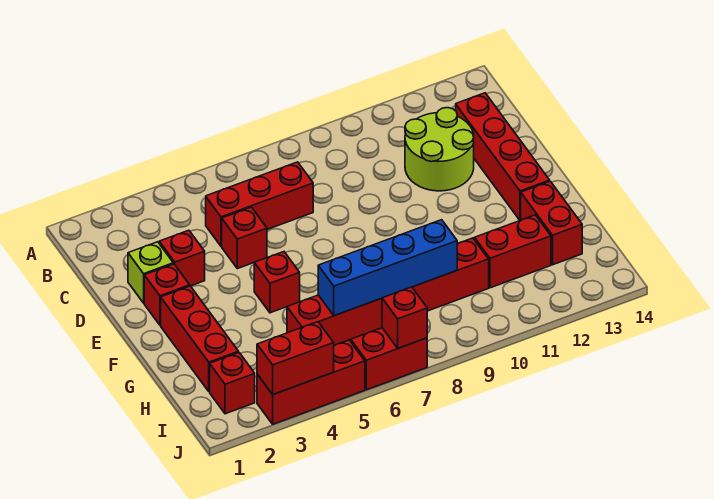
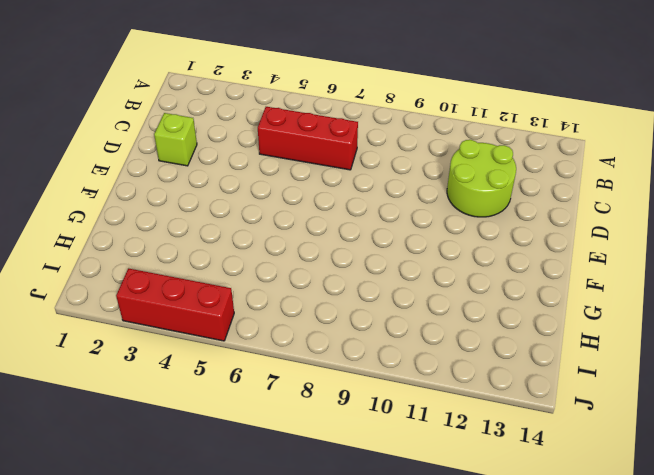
none -> red brick C13:F13 level 1
none -> red brick D3 level 1
none -> red brick D5 level 1

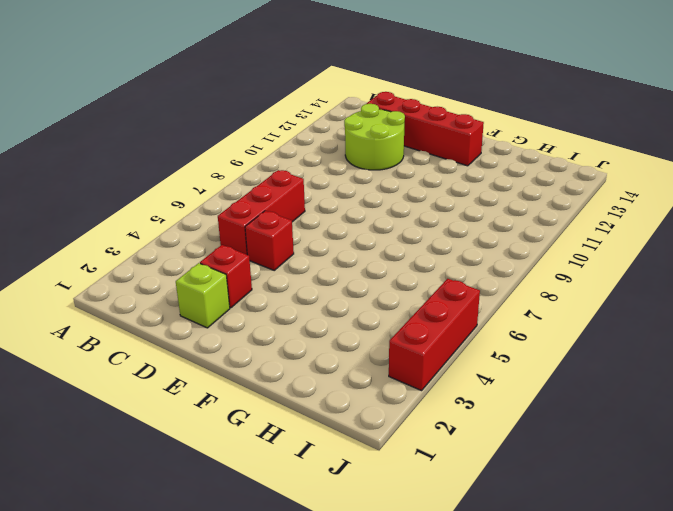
none -> red brick E2 level 1
none -> red brick F2:H2 level 1
none -> red brick F5 level 1

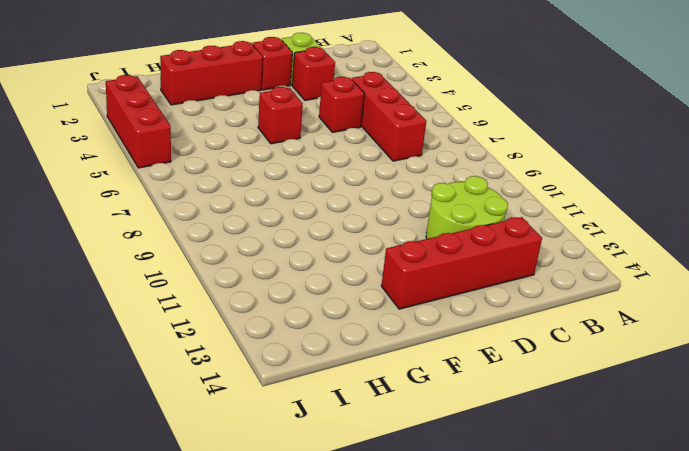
none -> red brick G13:H13 level 1
none -> red brick H5:H10 level 1
none -> red brick H11:H12 level 1

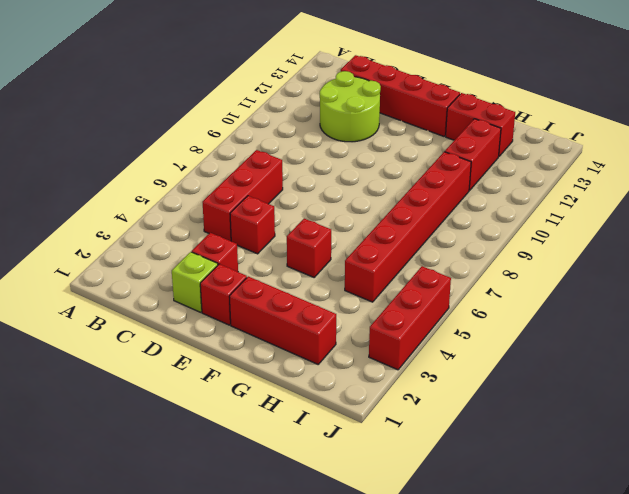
none -> red brick I2 level 1
none -> red brick J6:J7 level 1
none -> blue brick H6:H9 level 2

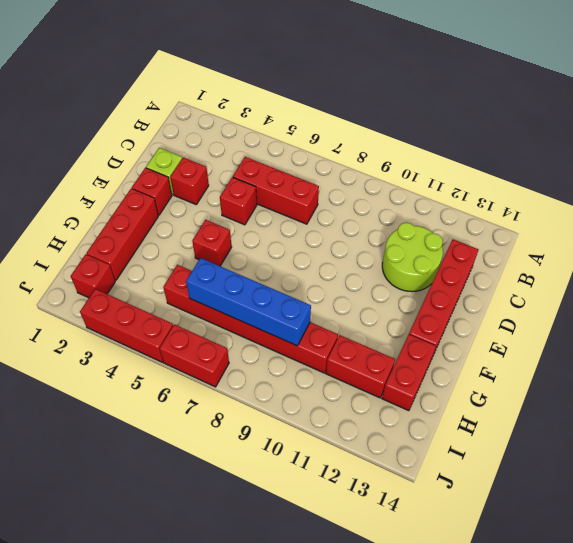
none -> red brick J3:J4 level 2
none -> red brick J7 level 2

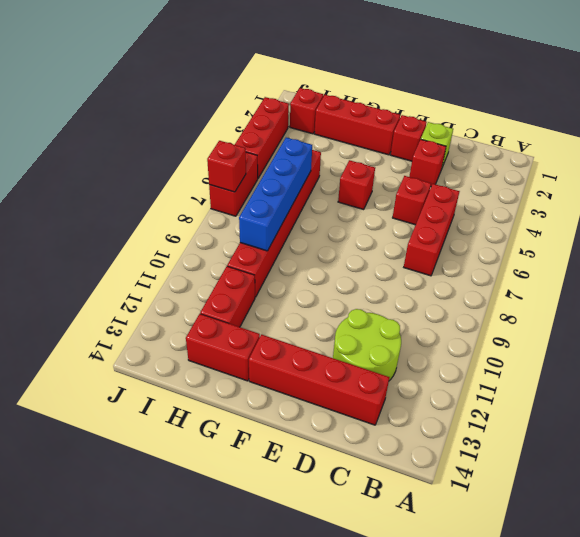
none -> red brick J3:J4 level 2

